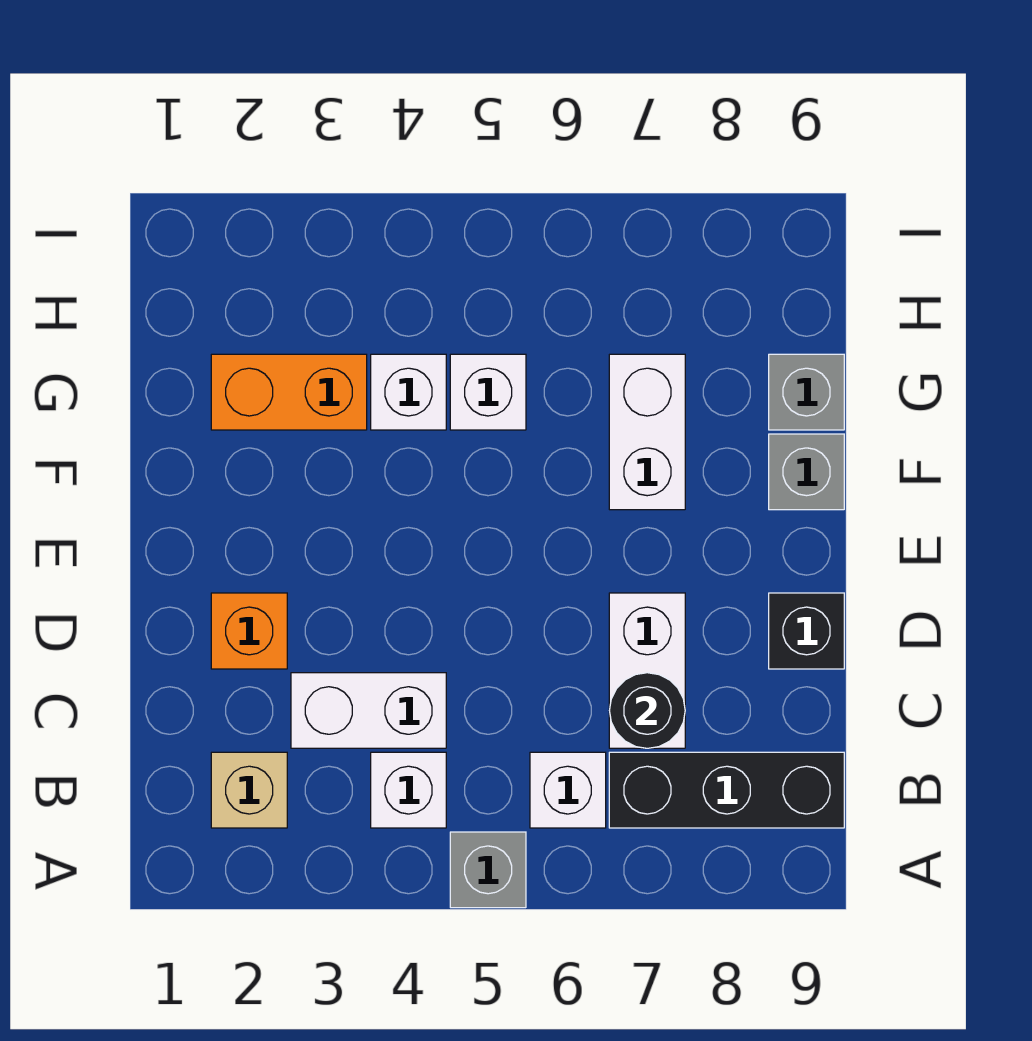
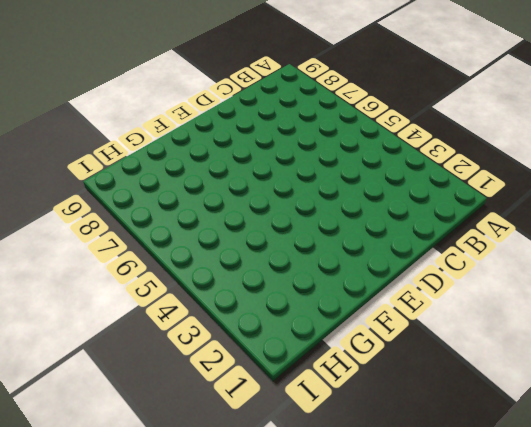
none -> grey brick A5 level 1
none -> tan brick B2 level 1
none -> white brick B4 level 1

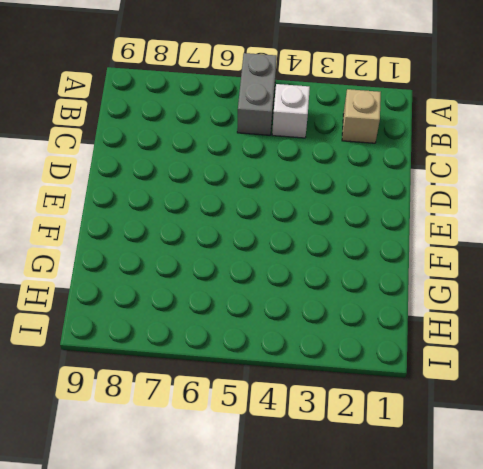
grey brick A5:B5 level 1 -> grey brick A5 level 1
none -> white brick B6 level 1
none -> black brick B7:B9 level 1
none -> white brick C3:C4 level 1

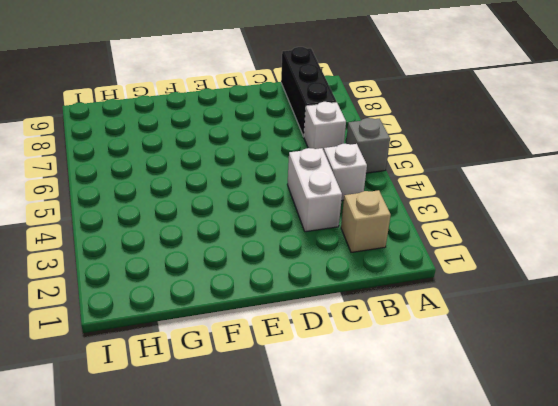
none -> white brick C7:D7 level 1
none -> orange brick D2 level 1
none -> black brick D9 level 1

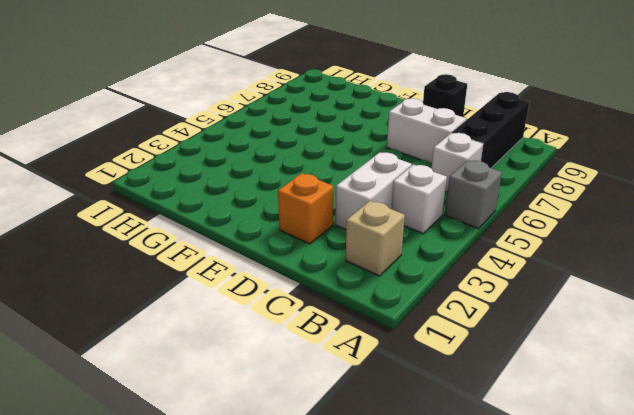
none -> white brick F7:G7 level 1
none -> grey brick F9 level 1
none -> orange brick G2:G3 level 1

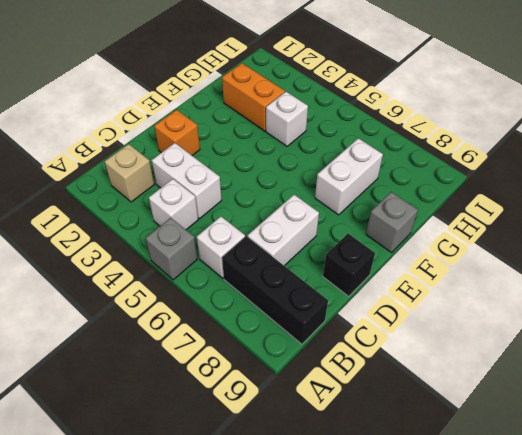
none -> white brick G5 level 1
none -> grey brick G9 level 1
none -> black round brick C7 level 2

